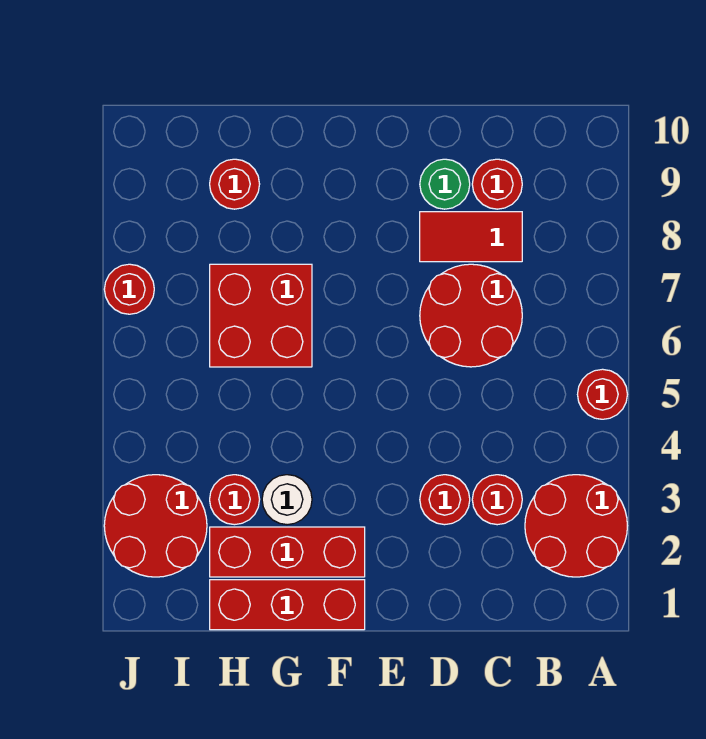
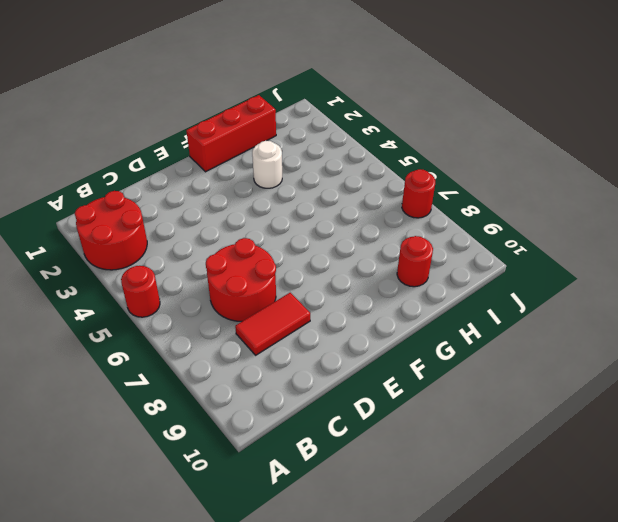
none -> red round brick C3 level 1
none -> red round brick C9 level 1
none -> red round brick D3 level 1

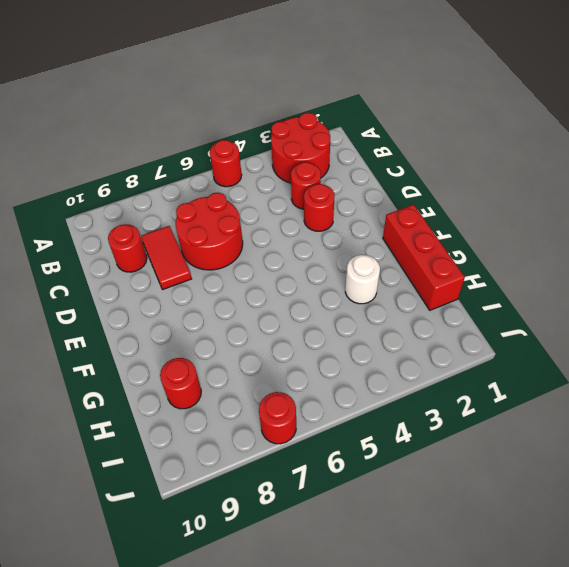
none -> green round brick D9 level 1
none -> red brick F2:H2 level 1
none -> red brick G6:H7 level 1

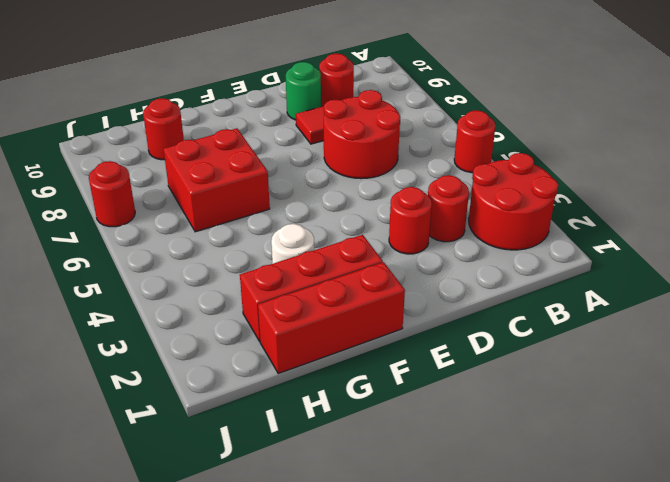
none -> red round brick H3 level 1
none -> red round brick I2:J3 level 1

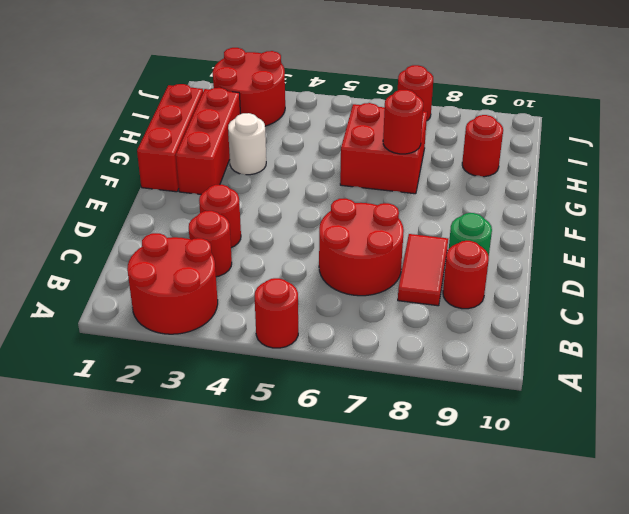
red round brick G7 level 2 -> red round brick H3 level 1

